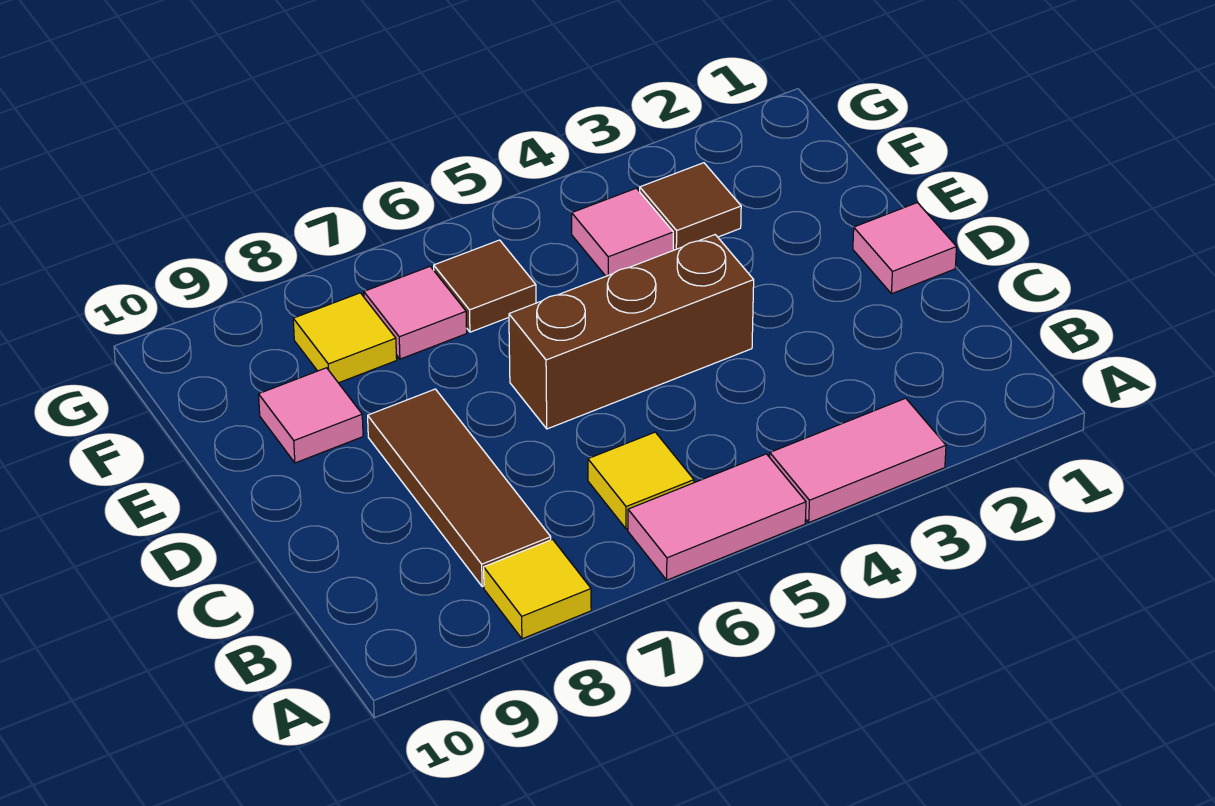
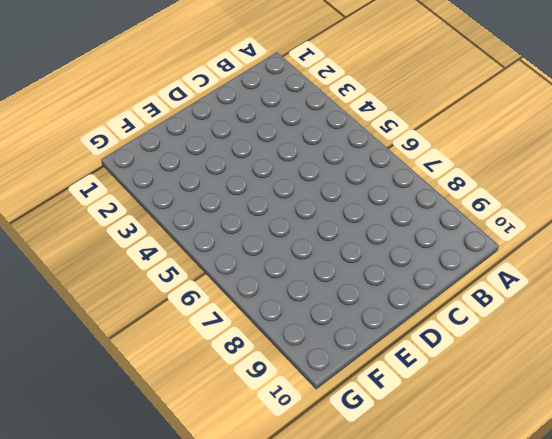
none -> pink tile A3:A4 level 1
none -> pink tile A5:A6 level 1
none -> yellow tile A8 level 1

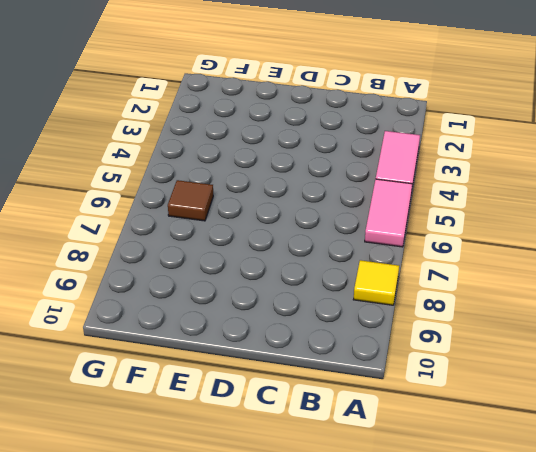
none -> yellow tile B6 level 1
none -> brown tile B8:D8 level 1
none -> pink tile D1 level 1

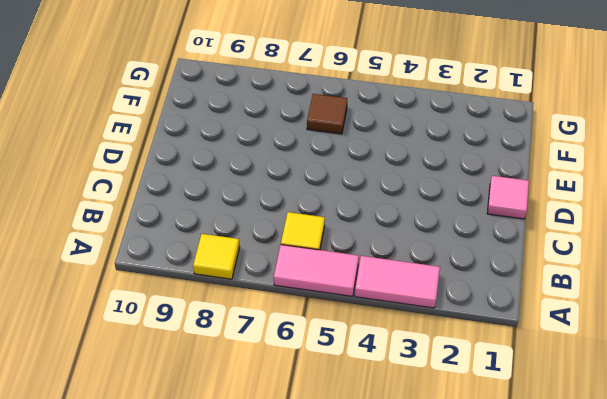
none -> brown tile B8:D8 level 1
none -> brown brick D4:D6 level 1
none -> pink tile E9 level 1

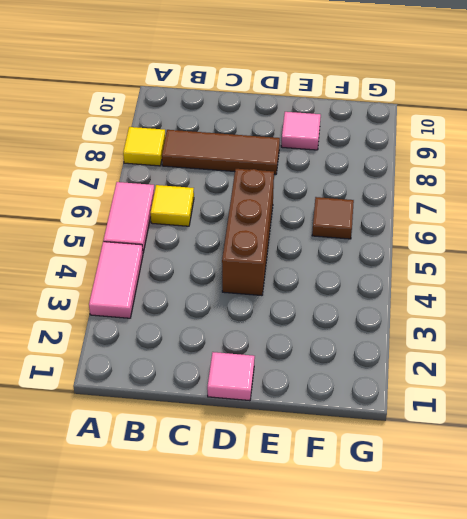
none -> brown tile F3 level 1
none -> pink tile F4 level 1
none -> pink tile F7 level 1

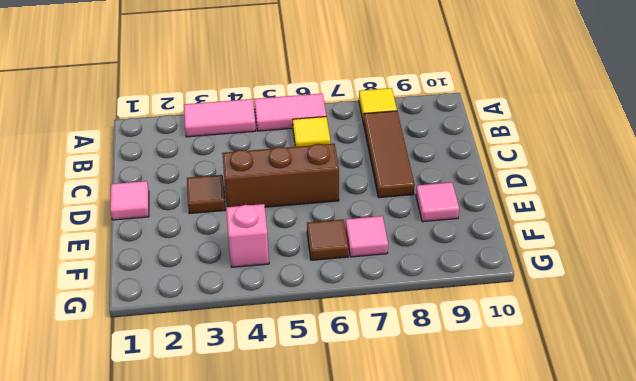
brown tile D3 level 1 -> brown tile F3 level 1
pink brick F4 level 1 -> pink tile F4 level 1
none -> yellow tile F8 level 1

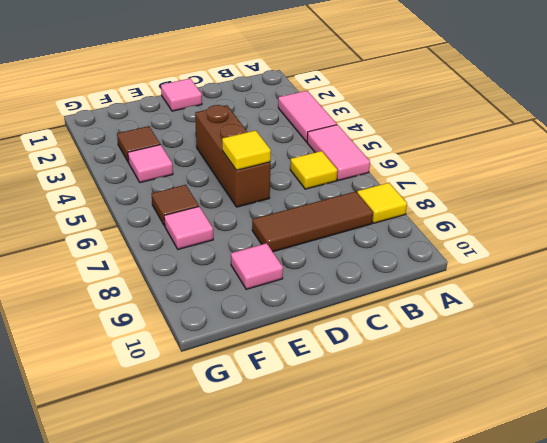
yellow tile D6 level 2 -> yellow tile F8 level 1

